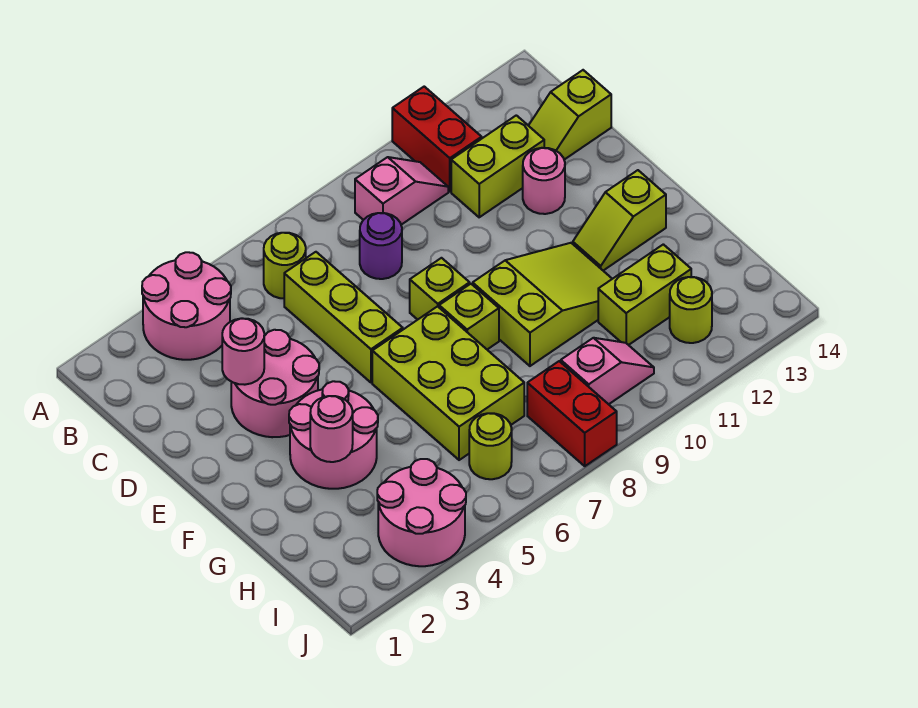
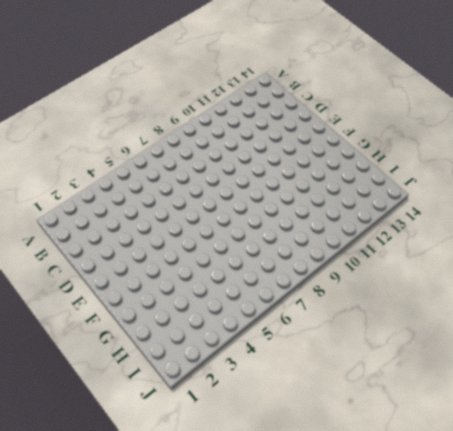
none -> pink round brick A3:B4 level 1
none -> red brick A11:B11 level 1
none -> lime round brick B6 level 1

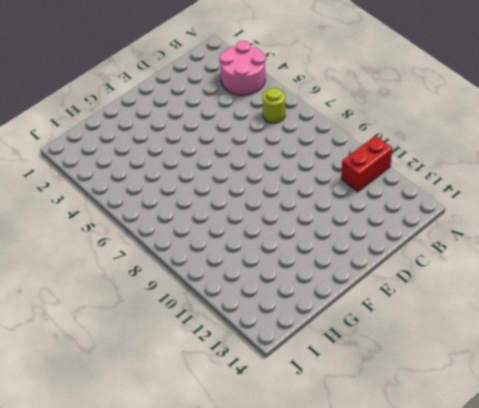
none -> pink slope B9:B10 level 1 top 9
none -> lime brick C6:E6 level 1
none -> purple round brick C8 level 1

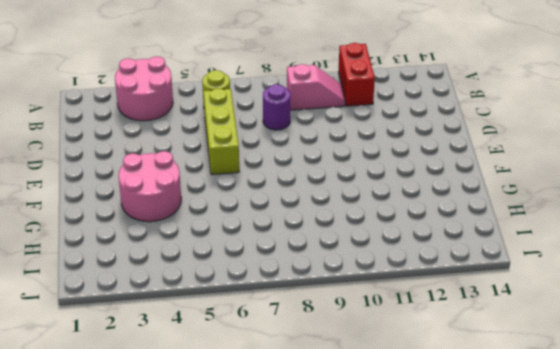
none -> lime brick C11:C12 level 1
none -> lime slope C13:C14 level 1 top 14
none -> pink round brick D3:E4 level 1

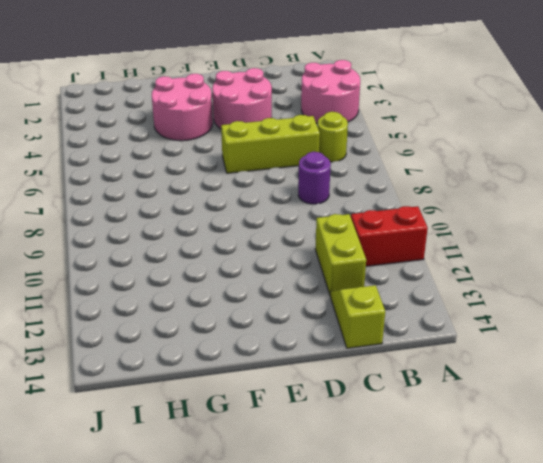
none -> pink slope B9:B10 level 1 top 9
none -> pink round brick D12 level 1
none -> lime brick E8 level 1

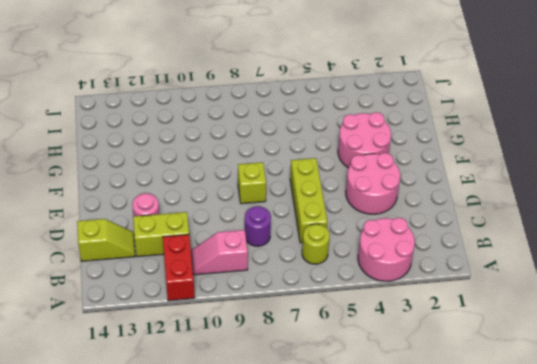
none -> lime brick F6:H7 level 1
none -> lime brick F8 level 1
none -> lime slope F9:G11 level 1 top 9

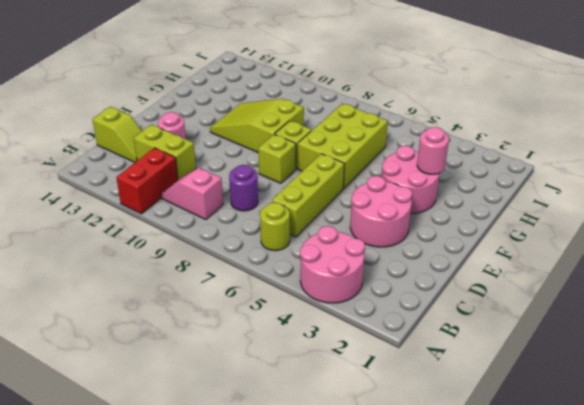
none -> lime slope F12:F13 level 1 top 13
none -> lime brick H11:H12 level 1
none -> pink round brick I3:J4 level 1

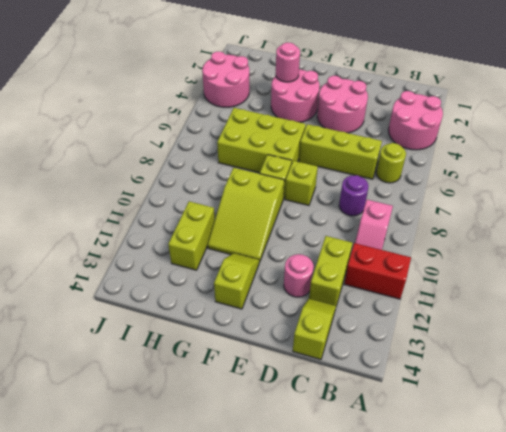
none -> lime round brick I6 level 1
none -> red brick I8:J8 level 1
none -> pink slope I9:I10 level 1 top 9

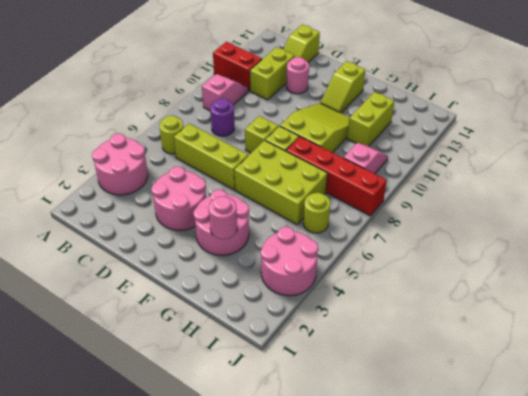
red brick G8:J8 level 1 -> red brick I8:J8 level 1
none -> lime round brick I12 level 1
none -> pink round brick D3 level 2

